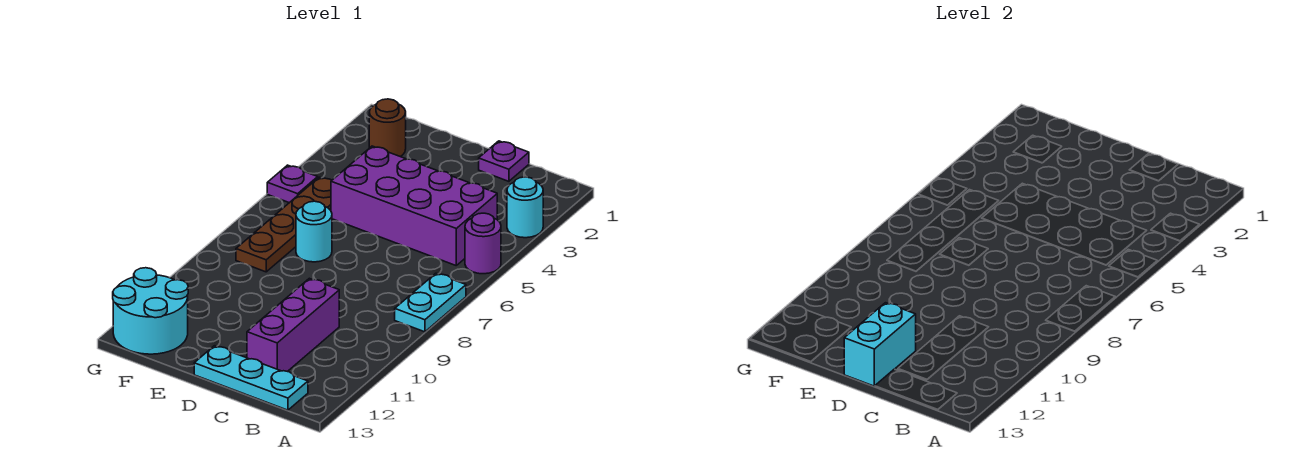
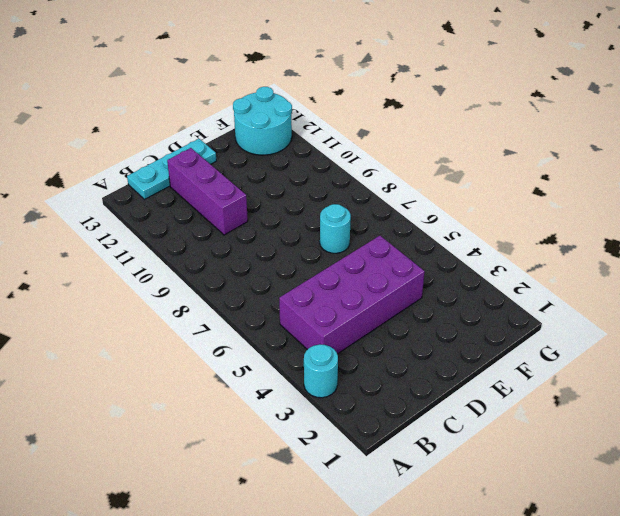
none -> purple round brick A5 level 1
none -> cyan plate A7:A8 level 1
none -> purple plate C1 level 1

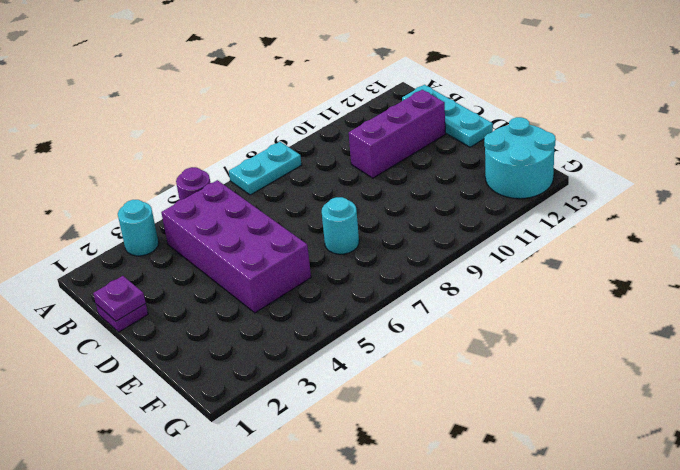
purple plate C1 level 2 -> purple plate G5 level 1
none -> brown round brick F2 level 1
none -> brown plate F5:F8 level 1
none -> cyan brick D12:D13 level 2

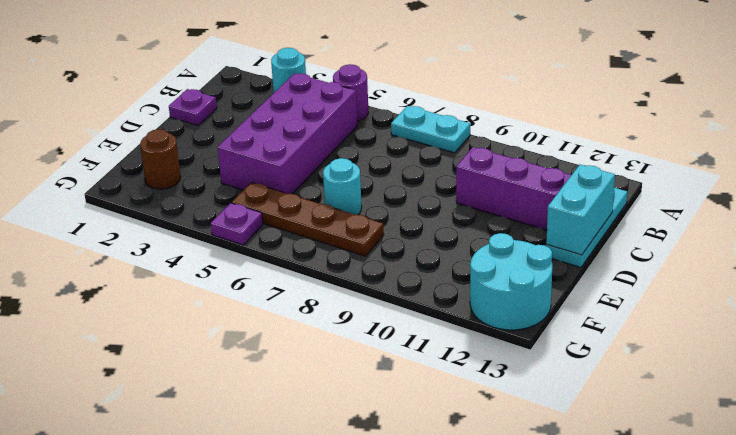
cyan brick C13:D13 level 2 -> cyan brick D12:D13 level 2

